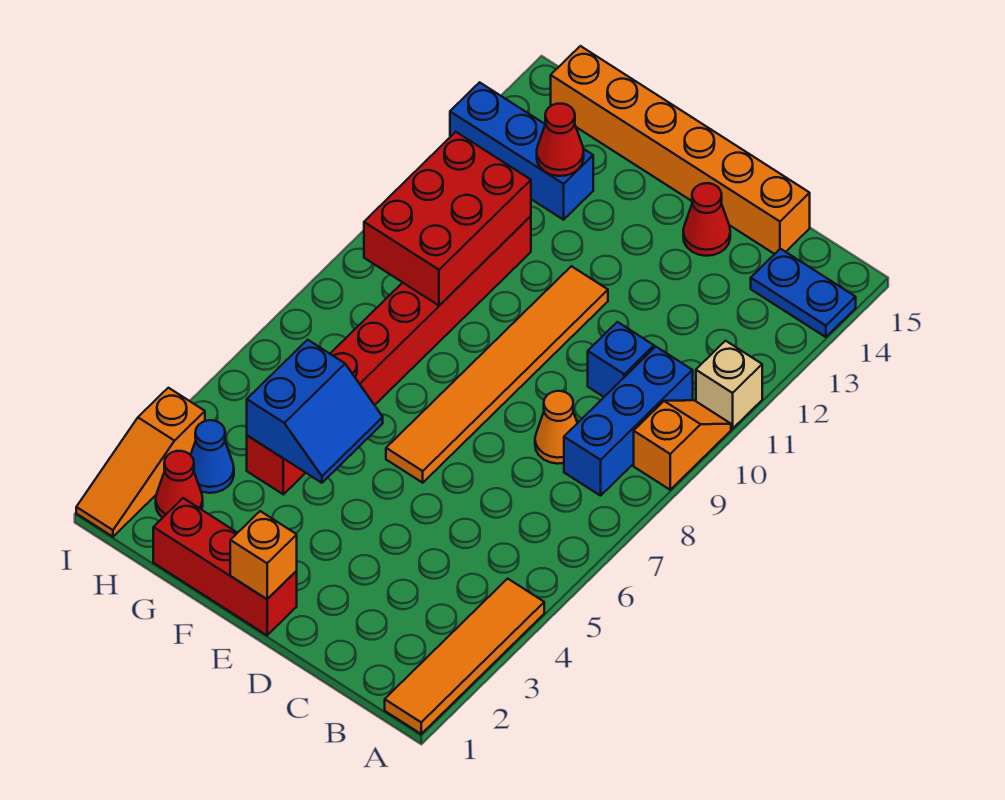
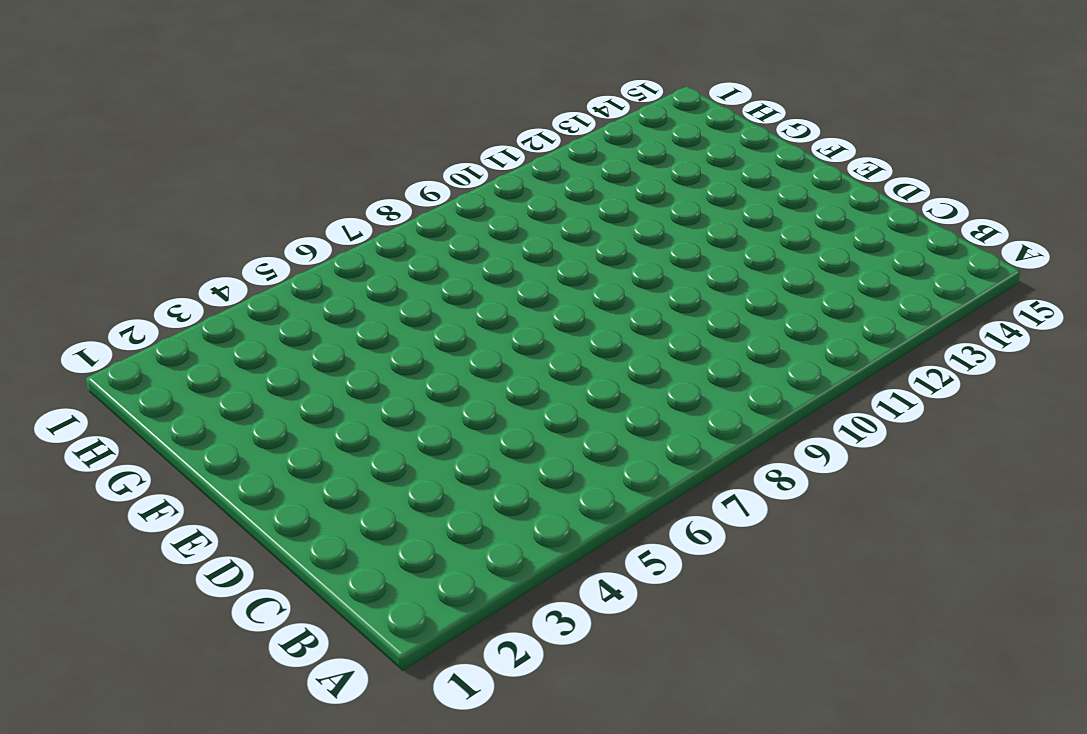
none -> orange tile A1:A4 level 1
none -> orange slope A9:A10 level 1 top 9
none -> tan brick A11 level 1

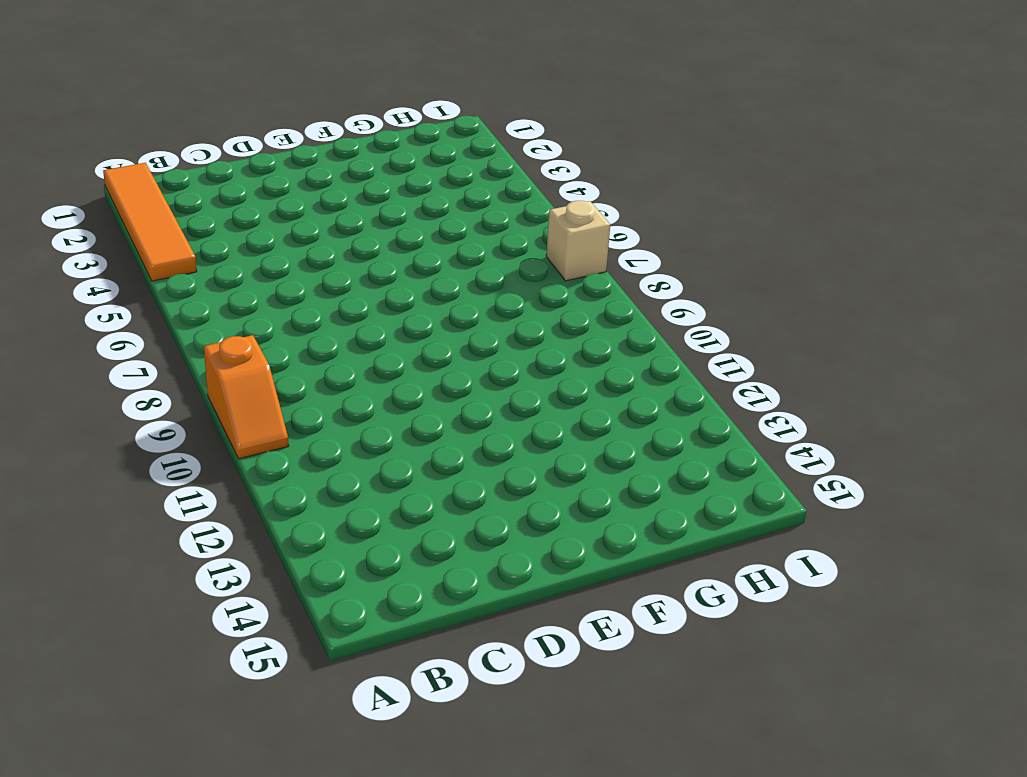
tan brick I7 level 1 -> tan brick A11 level 1
none -> blue plate A14:B14 level 1
none -> blue brick B8:B10 level 1
none -> orange cone C8 level 1

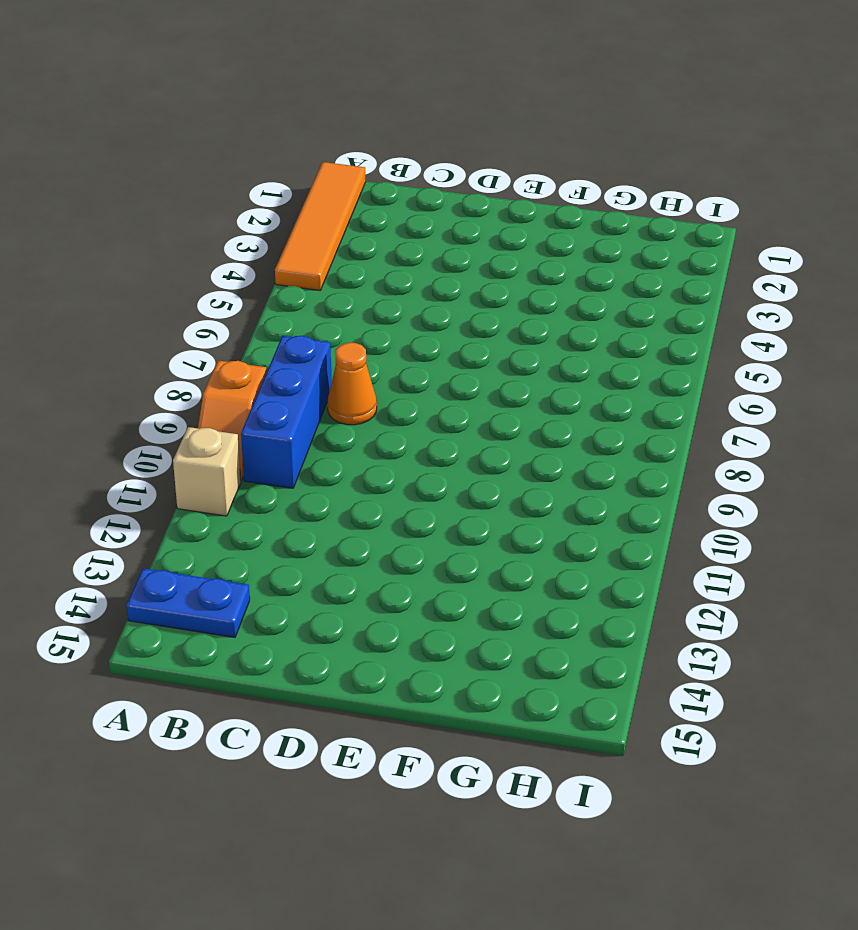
none -> blue brick C10 level 1
none -> orange brick C15:H15 level 1
none -> red cone D14 level 1

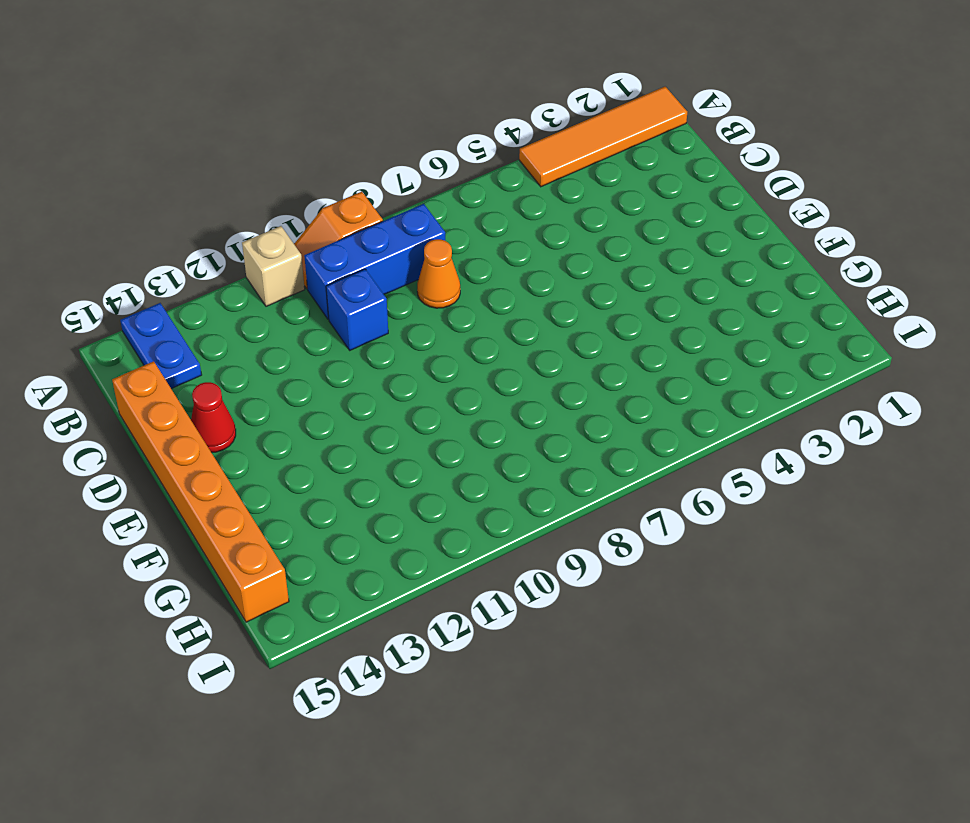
none -> red brick E1:G1 level 1
none -> orange tile E6:E11 level 1
none -> red brick G4:G11 level 1

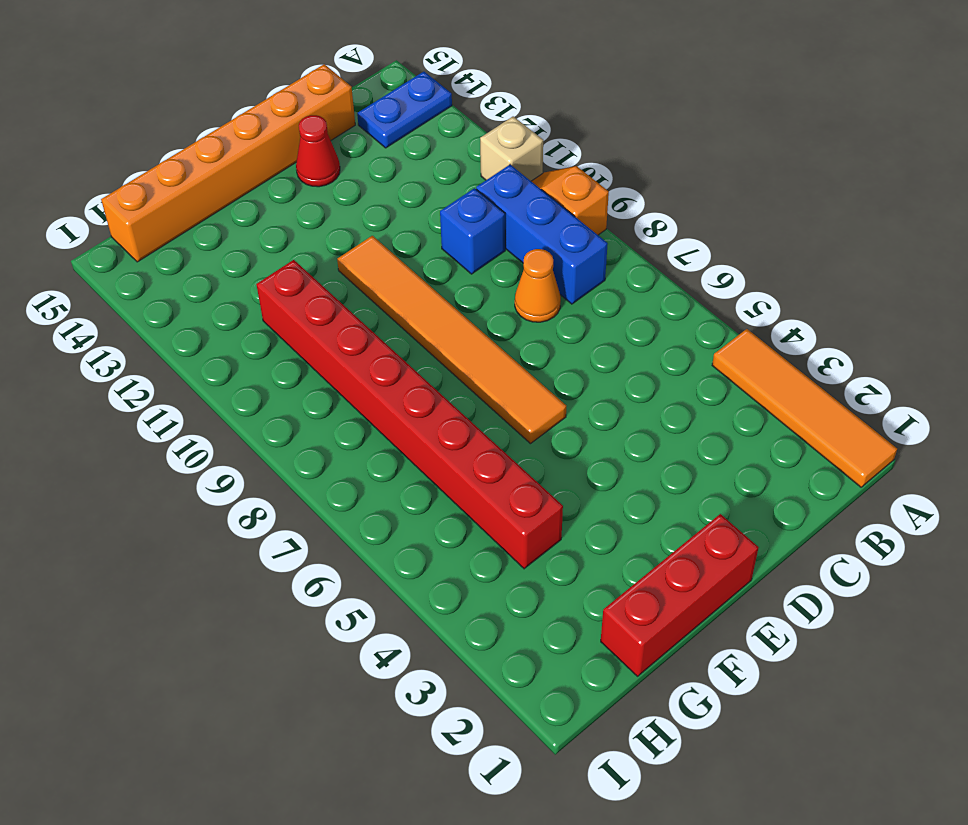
none -> blue brick G13:I13 level 1
none -> red cone H2 level 1
none -> blue cone H3 level 1

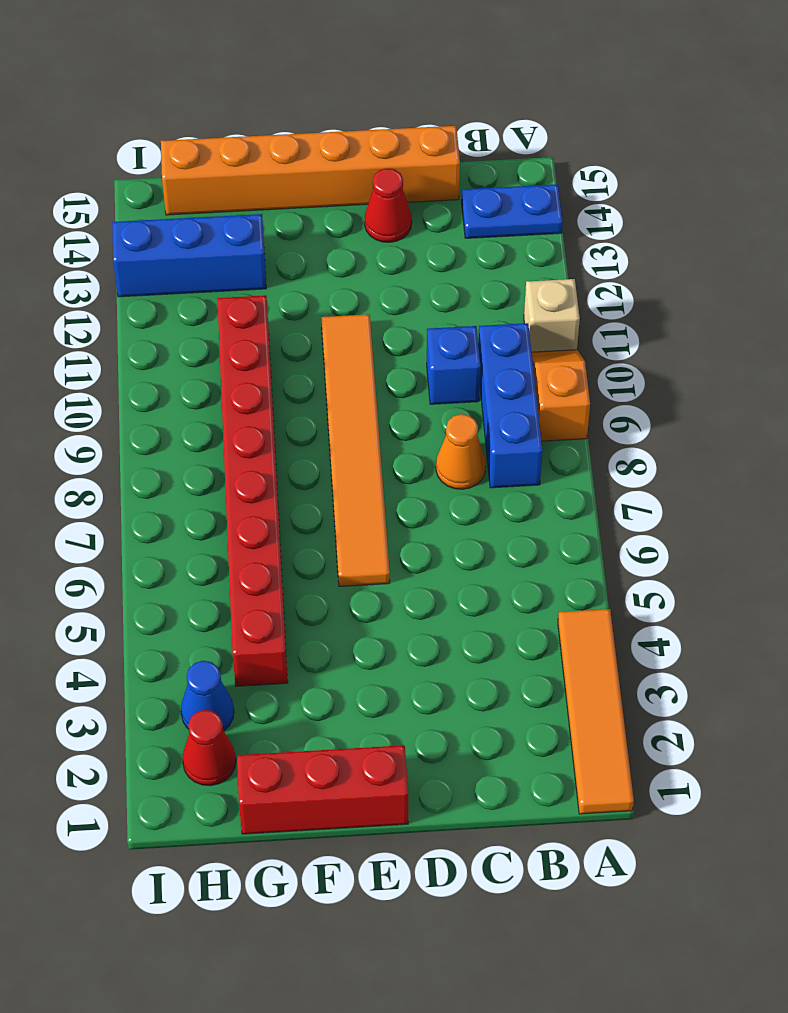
none -> orange slope I1:I3 level 1 top 3
none -> orange brick E1 level 2
none -> blue slope F4:G5 level 2 top G

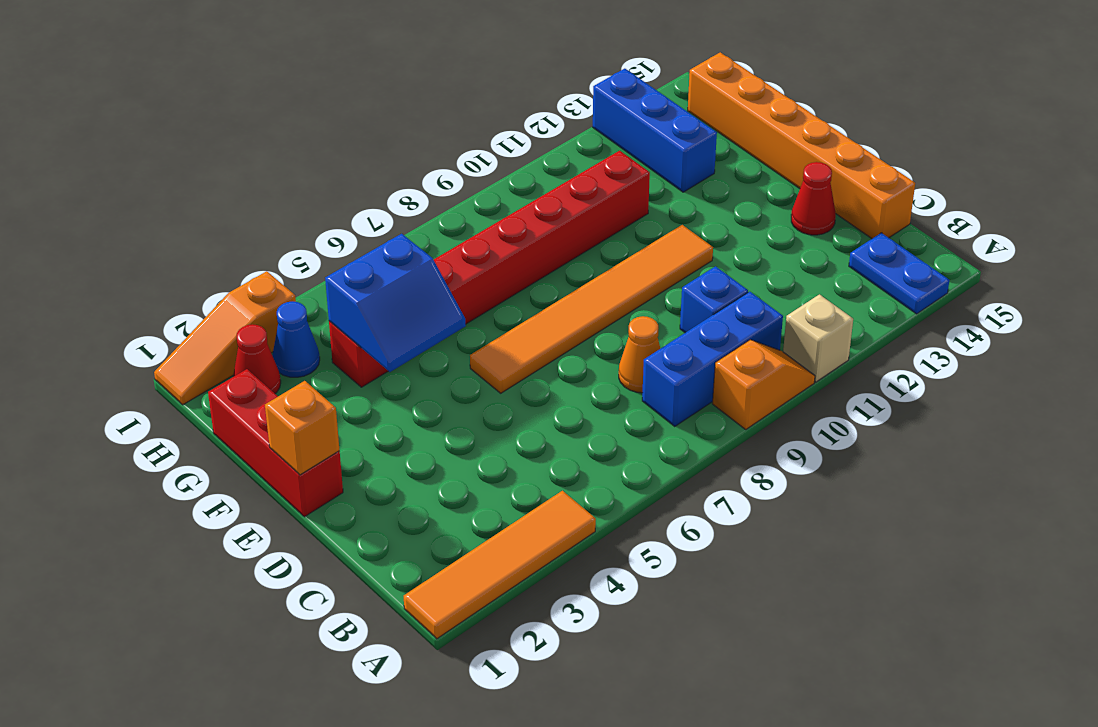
none -> red brick G9:H11 level 2
none -> red cone G13 level 2

